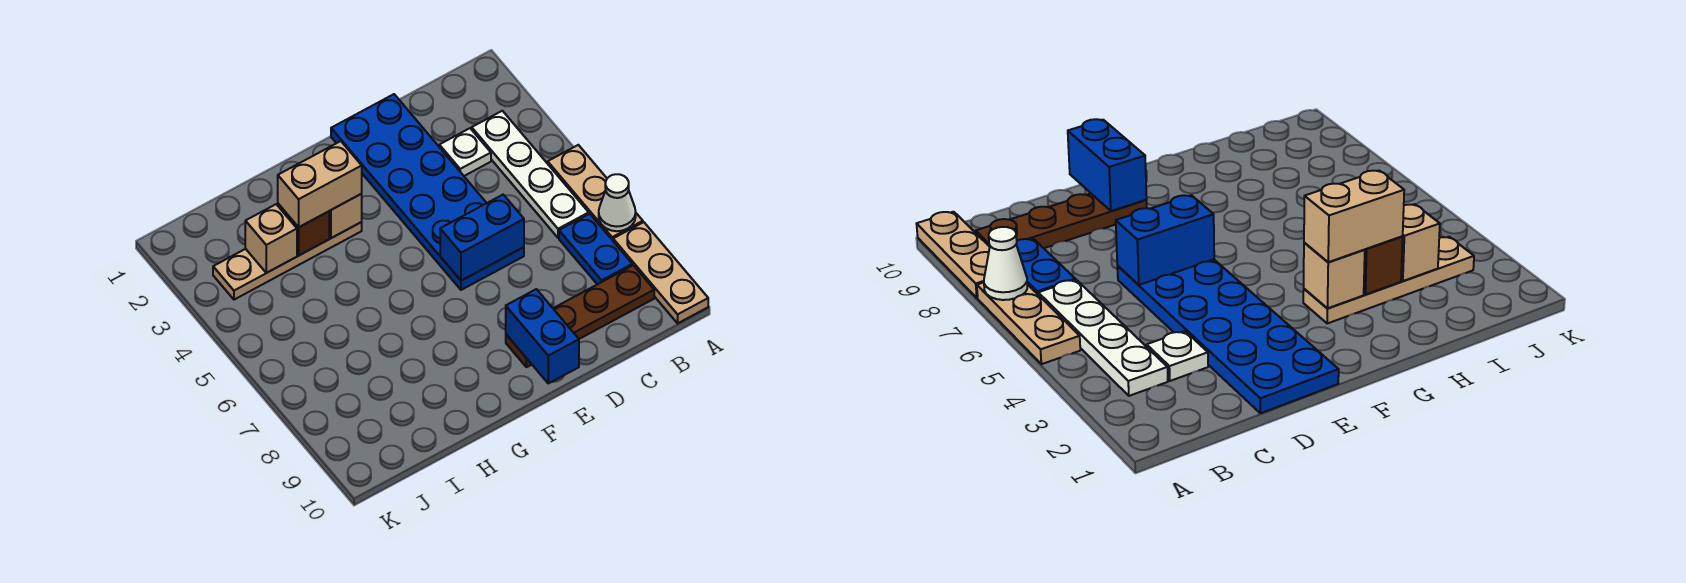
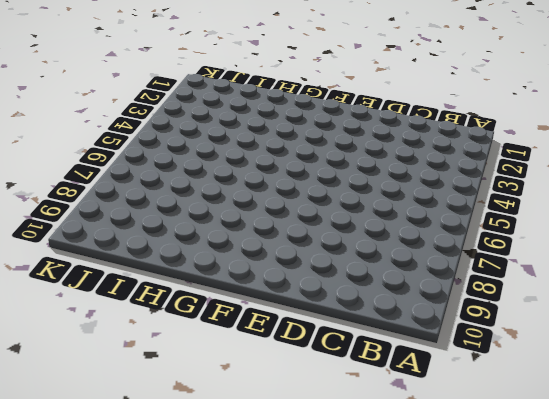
none -> tan plate A5:A7 level 1
none -> tan plate A8:A10 level 1
none -> white plate B3:B6 level 1

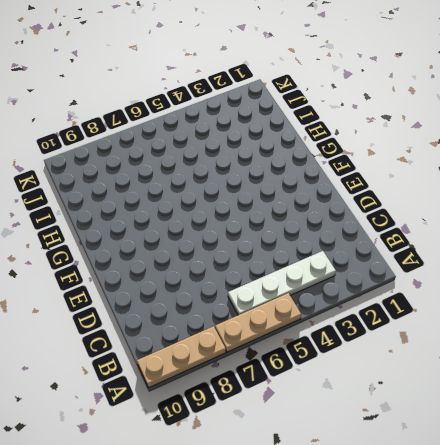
none -> blue plate B7:B8 level 1
none -> brown plate B9:E9 level 1
none -> white plate C3 level 1

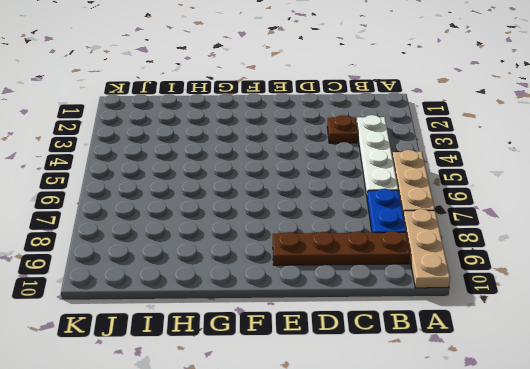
brown plate C3 level 1 -> white plate C3 level 1
none -> blue plate D1:E6 level 1
none -> tan plate G3:J3 level 1
none -> white cone A7 level 2

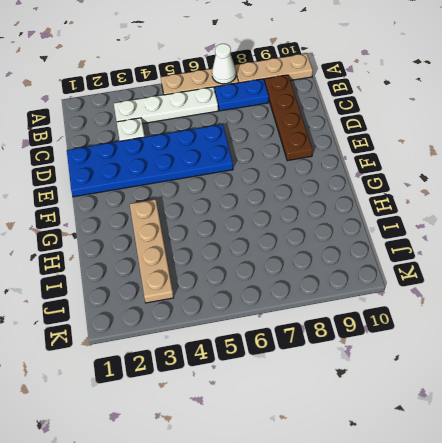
none -> blue brick D6:E6 level 2
none -> blue brick E9:E10 level 2
none -> tan brick G3 level 2

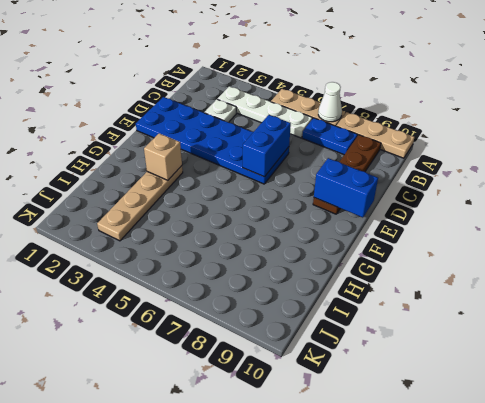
none -> brown brick H3 level 2
none -> tan brick I3 level 2
none -> tan brick G3:H3 level 3

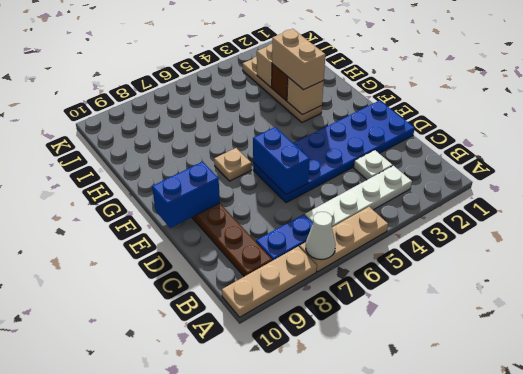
tan plate F7 level 1 -> none

